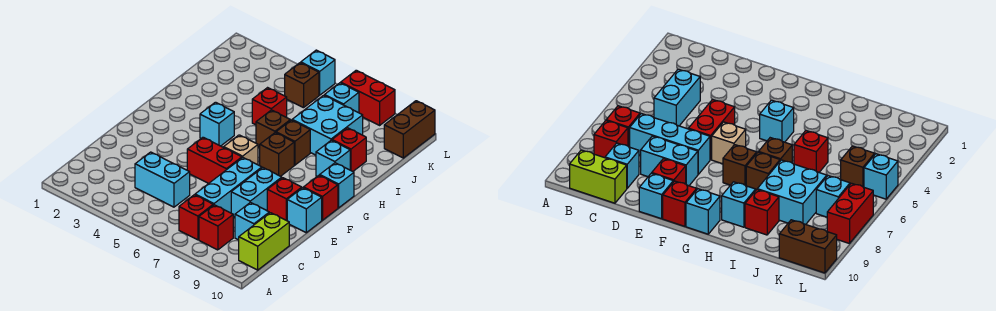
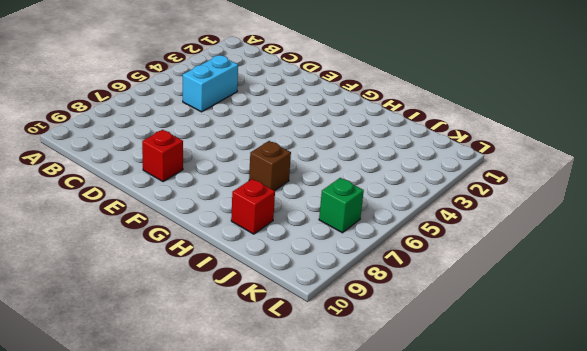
green brick K7 level 1 -> cyan brick K7 level 1
none -> red brick B7 level 1
none -> red brick B8 level 1
none -> lime brick B10:C10 level 1

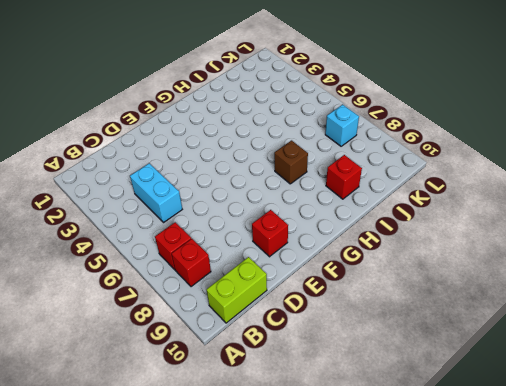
none -> cyan brick C7:E7 level 1
none -> cyan brick C9 level 1
none -> cyan brick D8:E8 level 1

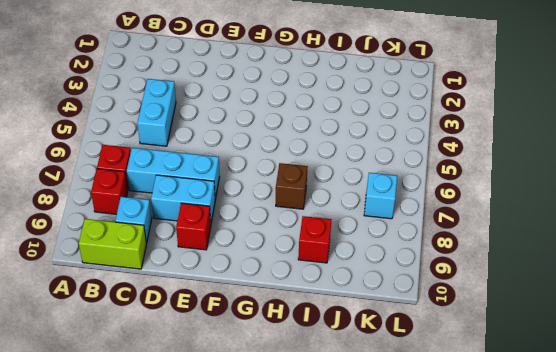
none -> red brick E5:E6 level 1
none -> cyan brick E10 level 1
none -> tan brick F6 level 1

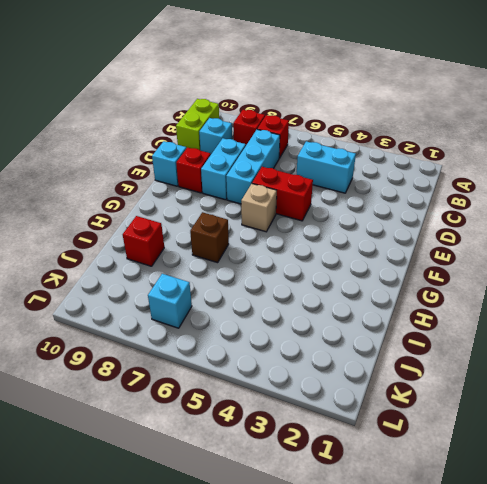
none -> red brick F10 level 1
none -> cyan brick G4 level 1
none -> brown brick G7 level 1

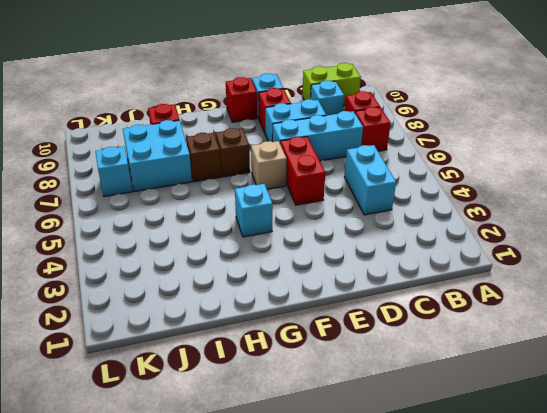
none -> cyan brick G10 level 1
none -> brown brick H6 level 1
none -> cyan brick H9 level 1

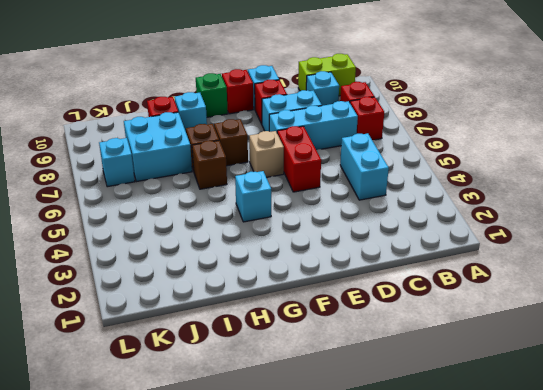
green brick G10 level 1 -> cyan brick G10 level 1
none -> red brick I5 level 1
none -> brown brick K5 level 1
none -> brown brick K10:L10 level 1

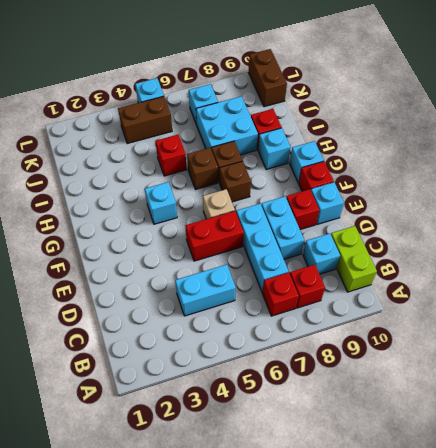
brown brick K4:K5 level 1 -> brown brick K5 level 1
none -> red brick L7:L8 level 1

